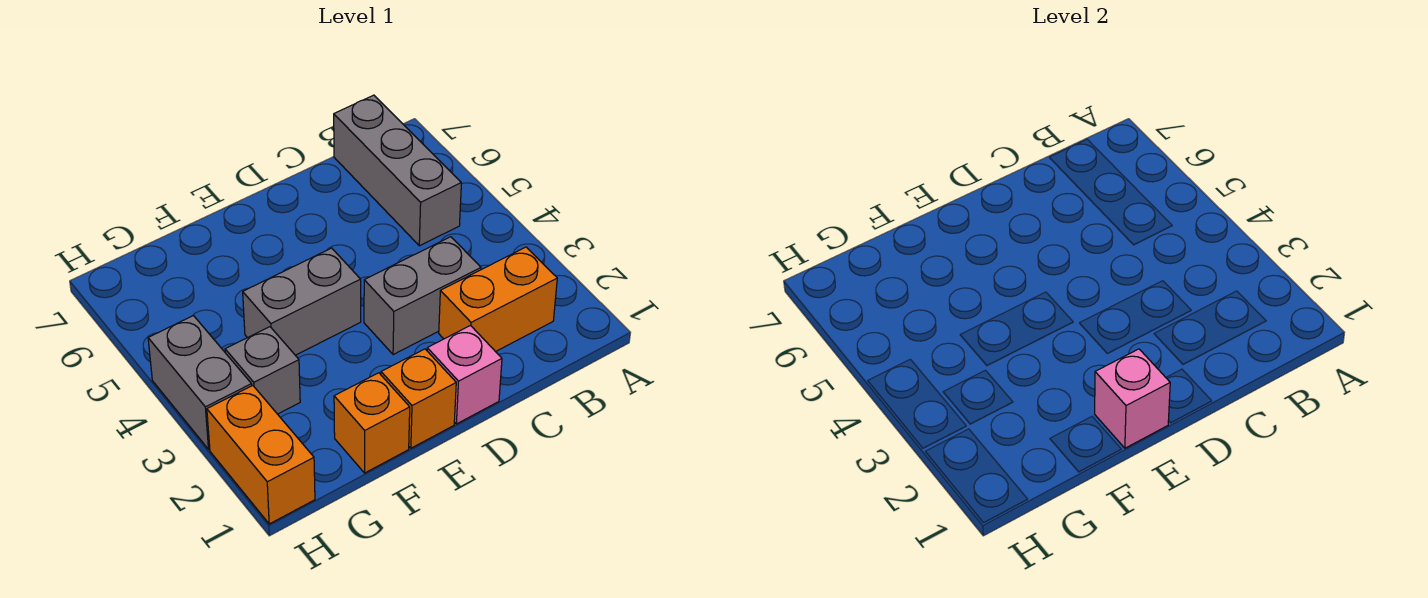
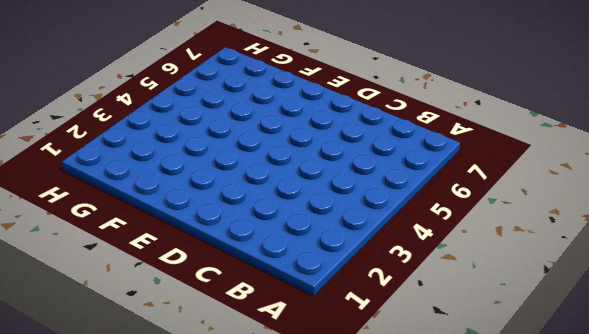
none -> orange brick B2:C2 level 1
none -> grey brick B5:B7 level 1

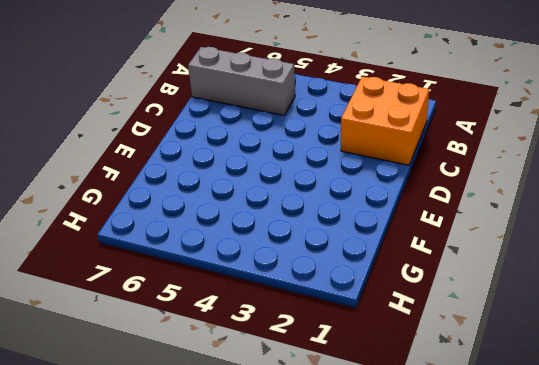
orange brick B1:C2 level 1 -> orange brick B2:C2 level 1
none -> grey brick C3:D3 level 1
none -> pink brick D1 level 1

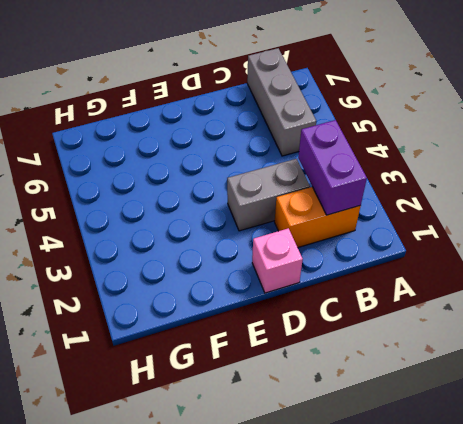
purple brick B2:B3 level 2 -> none
none -> orange brick E1 level 1
none -> grey brick E4:F4 level 1

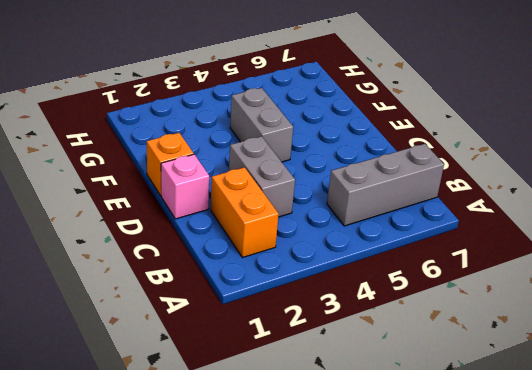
none -> orange brick F1 level 1
none -> grey brick G3 level 1

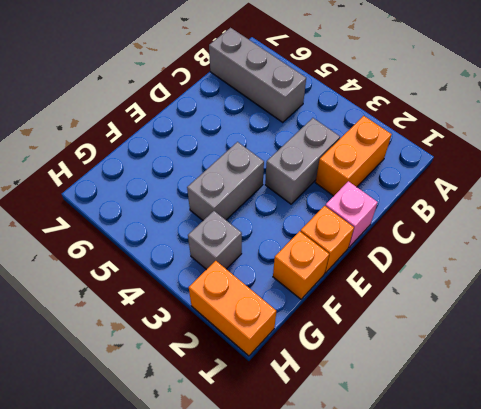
none -> grey brick H3:H4 level 1
none -> pink brick E1 level 2

